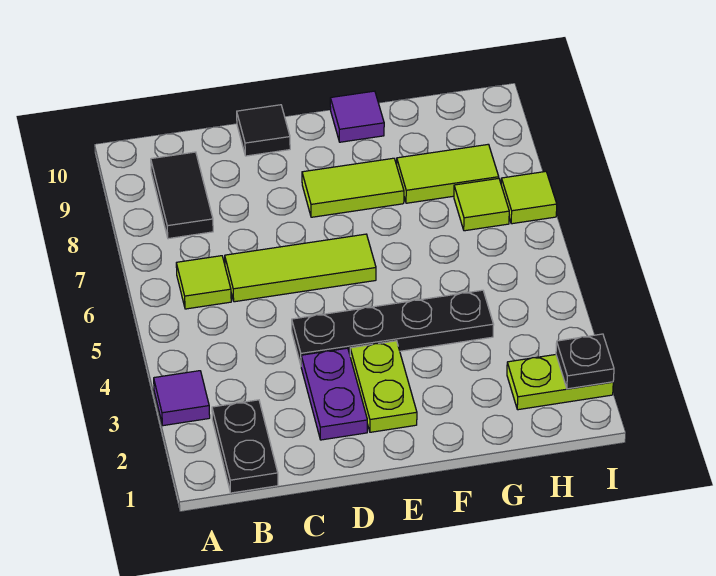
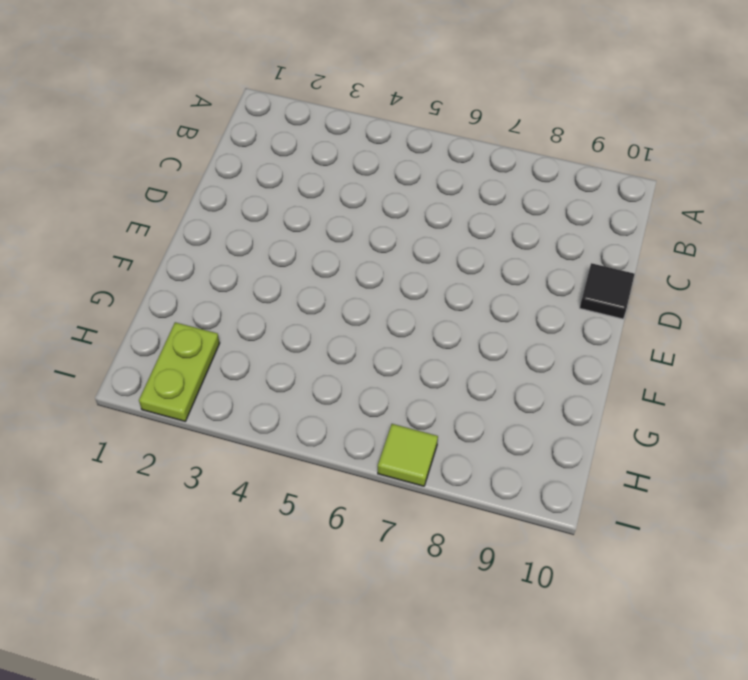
none -> purple tile A3 level 1
none -> black plate B1:B2 level 1
none -> lime tile B6 level 1

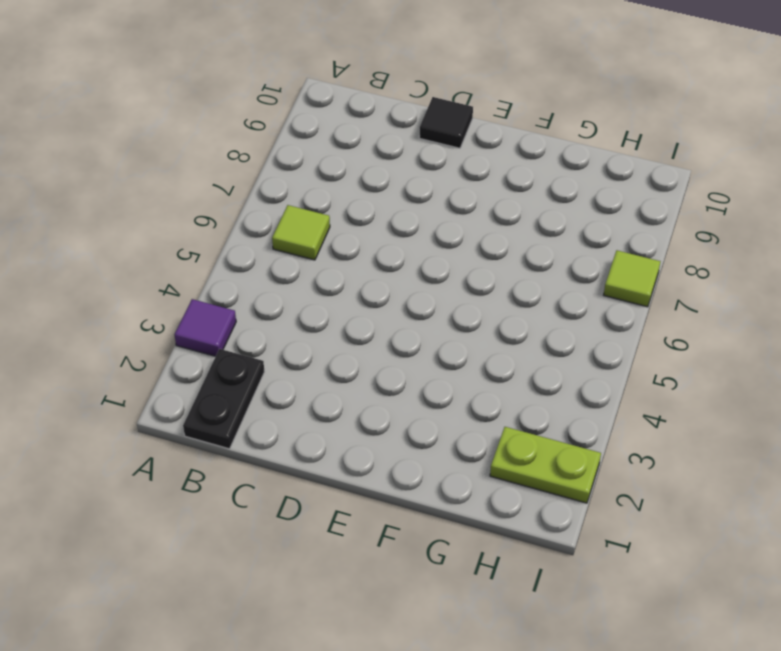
none -> black tile B8:B9 level 1
none -> lime tile C6:E6 level 1
none -> purple plate D2:D3 level 1

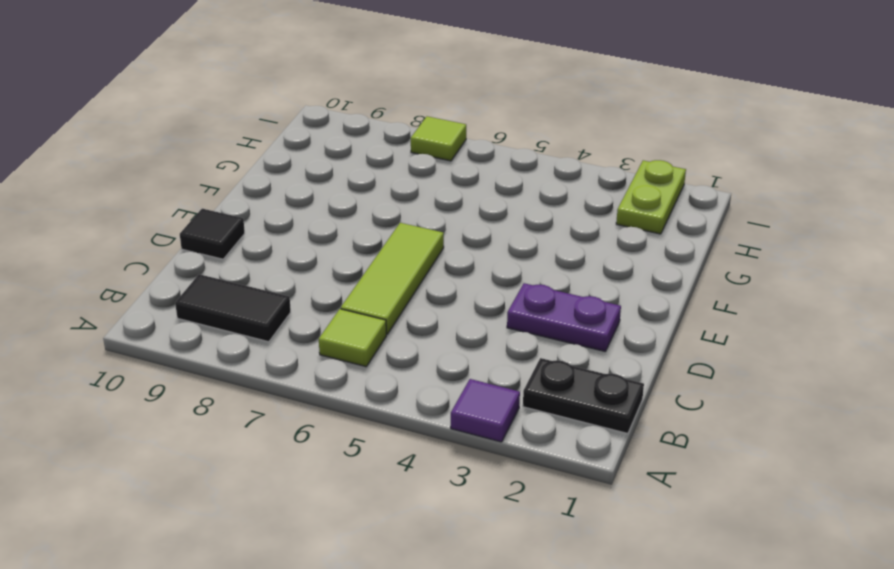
none -> black plate D4:G4 level 1
none -> lime plate E2:E3 level 1
none -> lime tile E8:F8 level 1

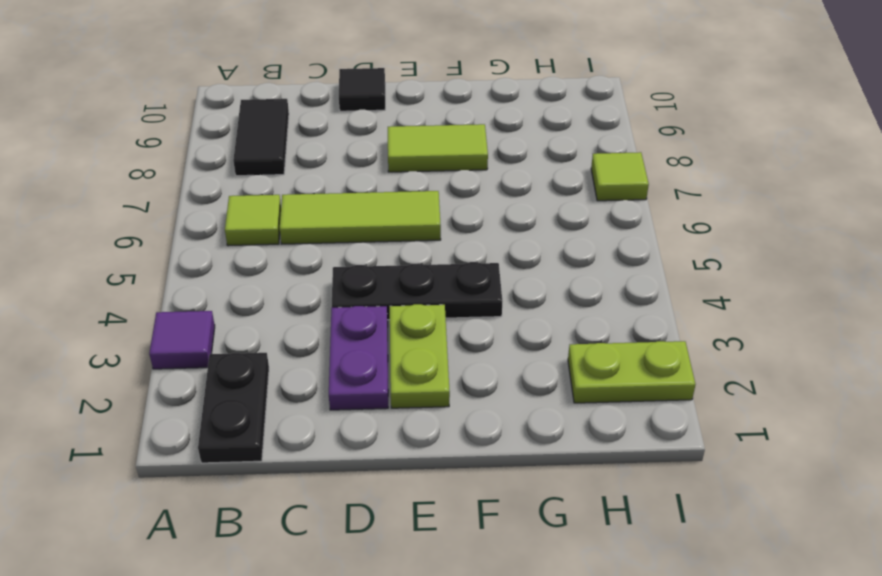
black plate D4:F4 level 1 -> black plate D4:G4 level 1
none -> purple tile F10 level 1
none -> lime tile G8:H8 level 1
none -> lime tile H7 level 1

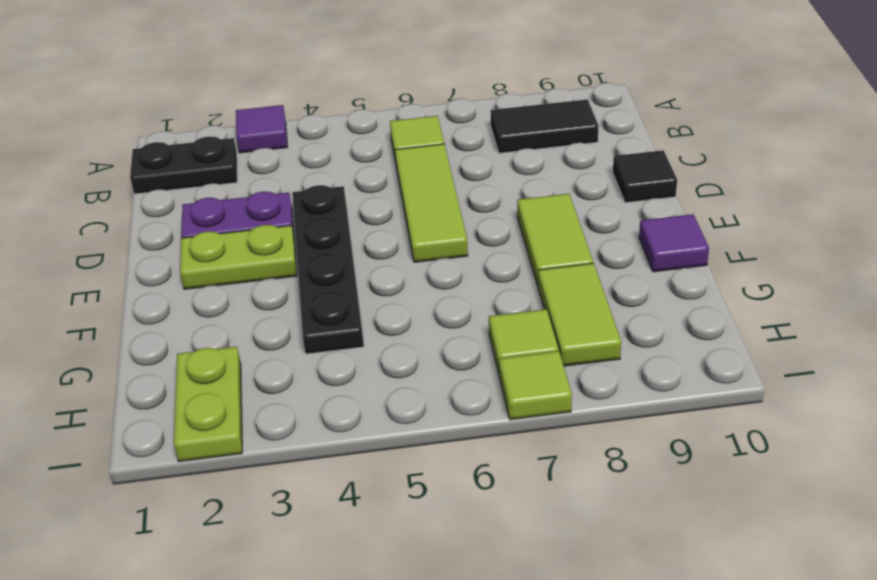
none -> black plate I2 level 2

